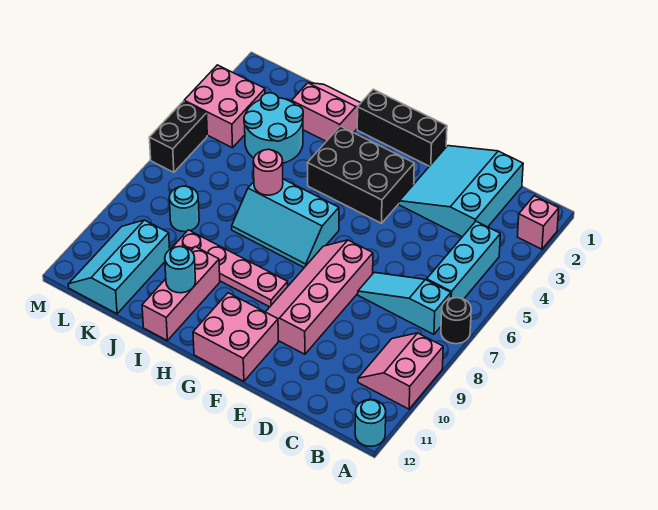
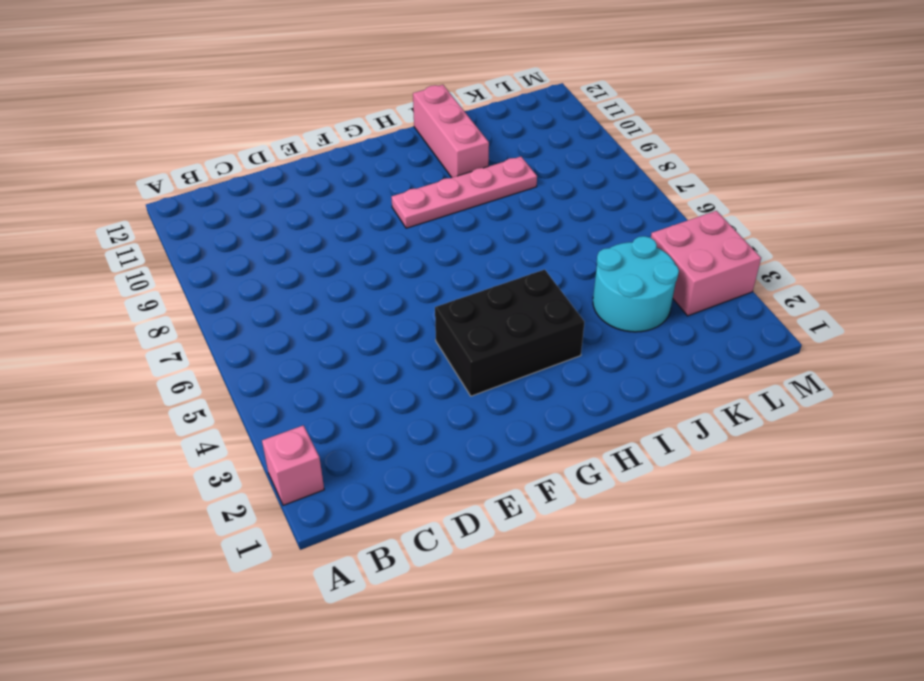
none -> black round brick A7 level 1
none -> pink slope A9:B10 level 1 top A
none -> cyan round brick A12 level 1

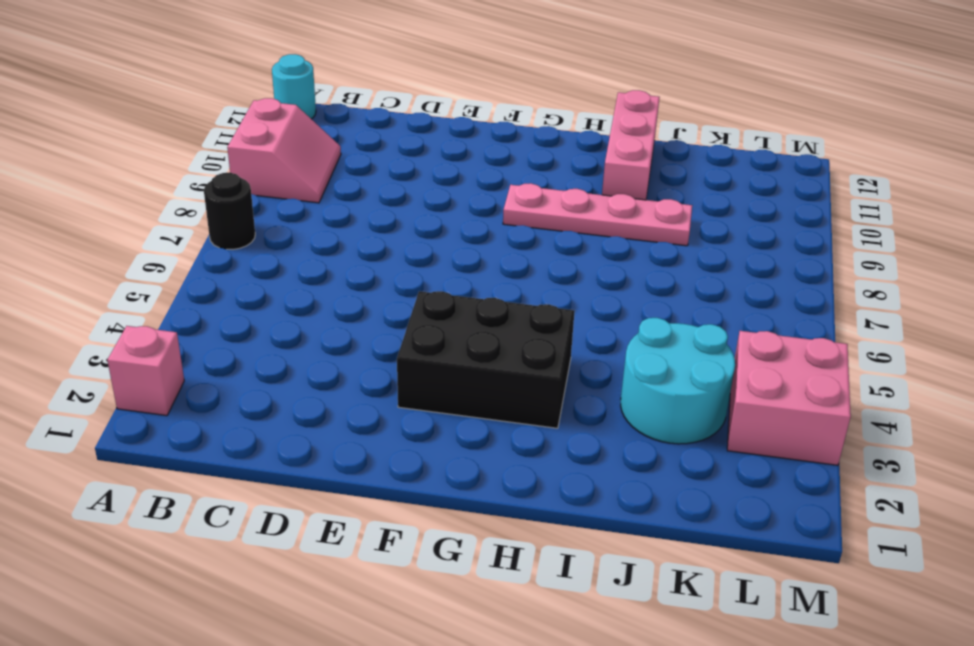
none -> cyan brick B4:B6 level 1
none -> cyan slope B7:D7 level 1 top B
none -> cyan slope C1:E3 level 1 top C

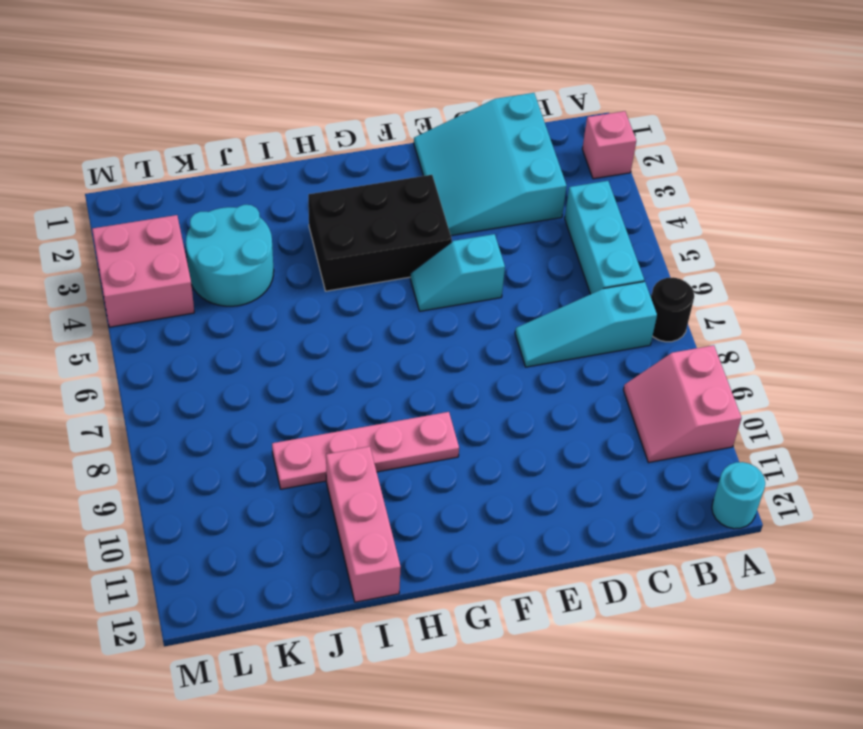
cyan slope E5:F5 level 1 top E -> none
none -> pink slope E7:F10 level 1 top E
none -> black brick F1:H1 level 1
none -> pink brick F11:G12 level 1

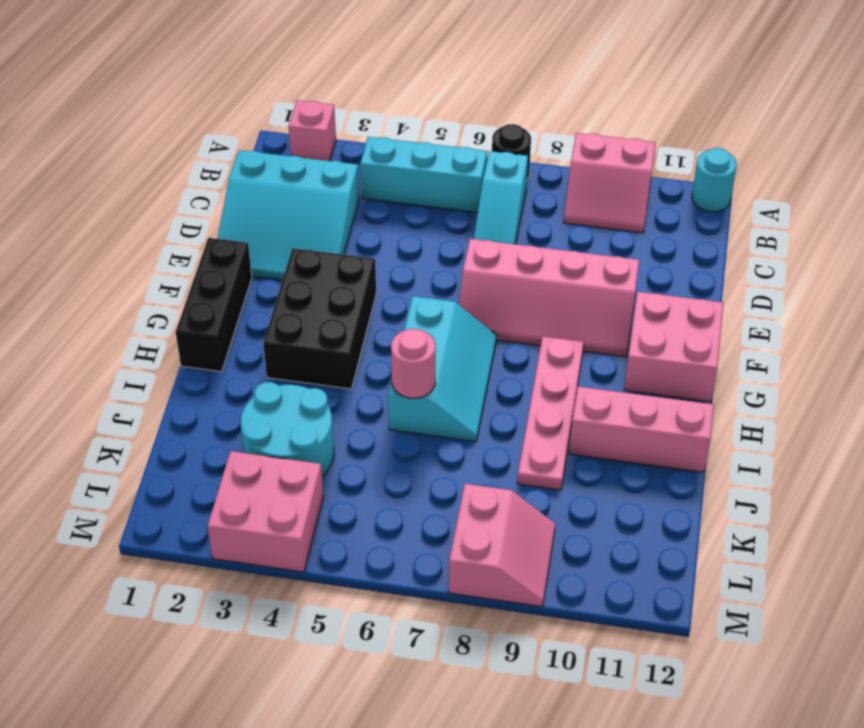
pink slope L8:M9 level 1 top 8 -> pink slope I1:J2 level 1 top 2
none -> cyan round brick K8 level 1
none -> cyan slope K10:L12 level 1 top K
none -> black brick M5:M6 level 1

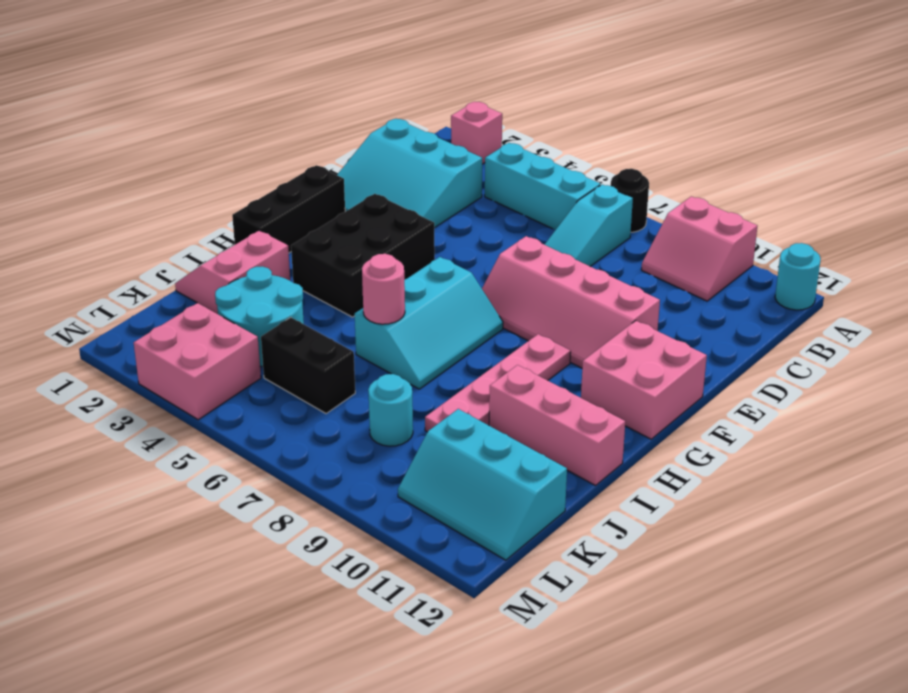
black brick K5:K6 level 1 -> black brick M5:M6 level 1
none -> cyan round brick I11 level 2

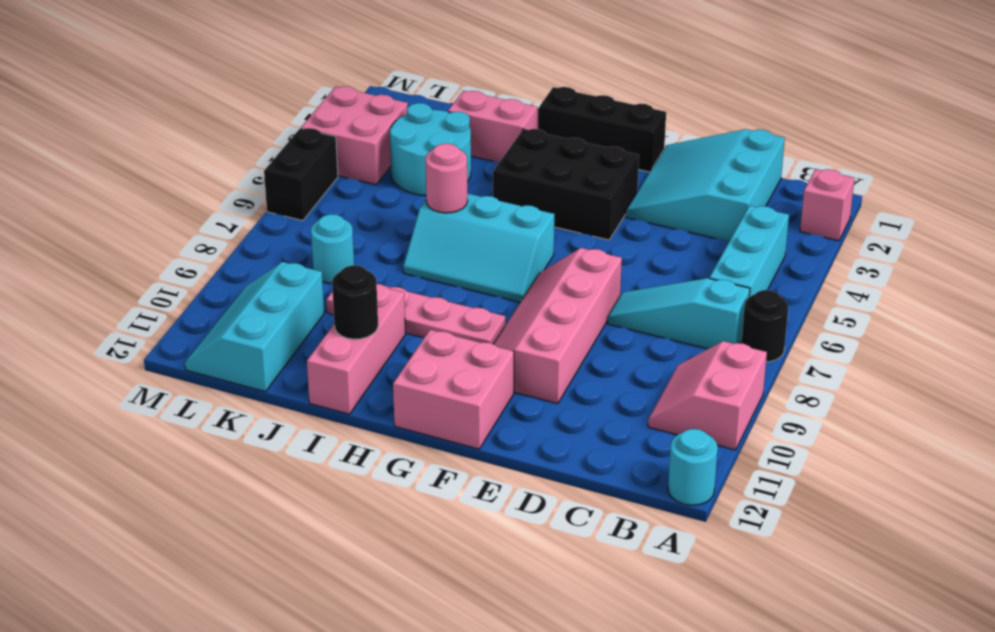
black round brick I11 level 2 -> cyan round brick I11 level 2

